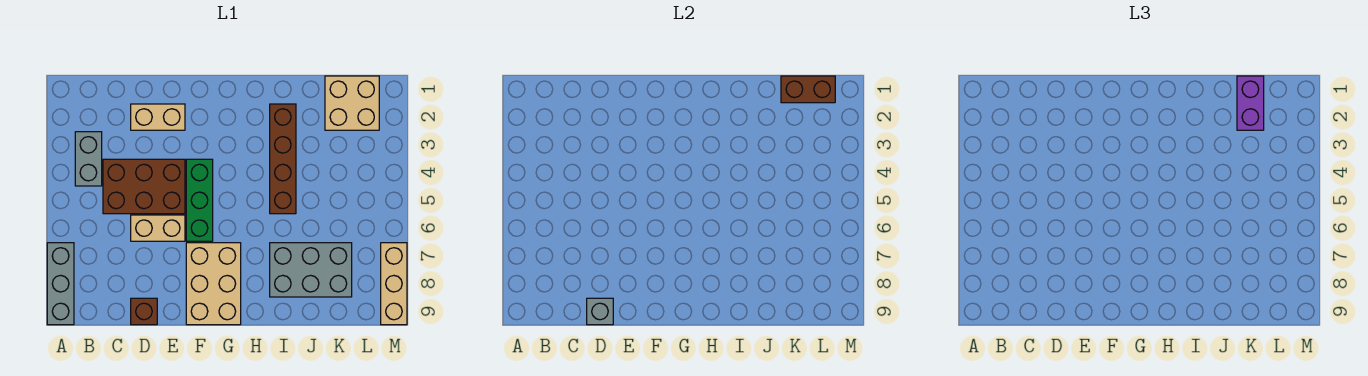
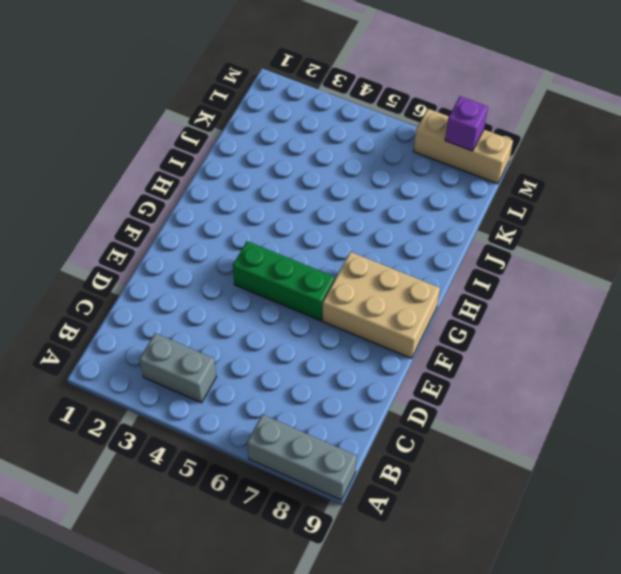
purple brick M8 level 2 -> none
none -> brown brick C4:E5 level 1
none -> tan brick D2:E2 level 1
none -> tan brick D6:E6 level 1

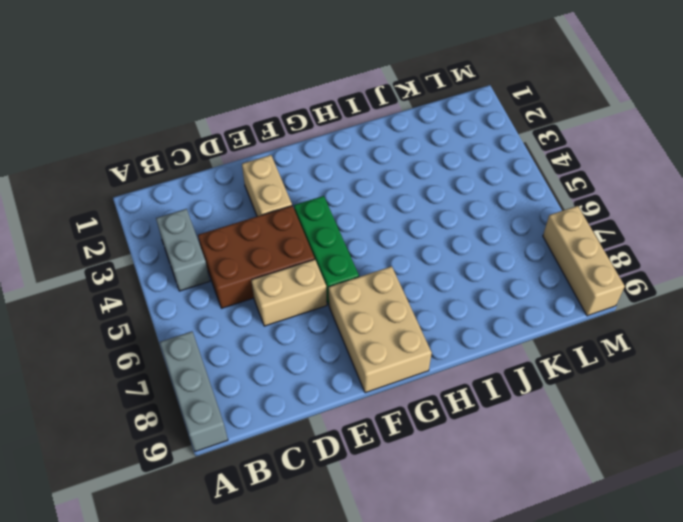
tan brick E2:E3 level 1 -> tan brick D2:E2 level 1
none -> brown brick D9 level 1
none -> brown brick I2:I5 level 1
none -> grey brick I7:K8 level 1

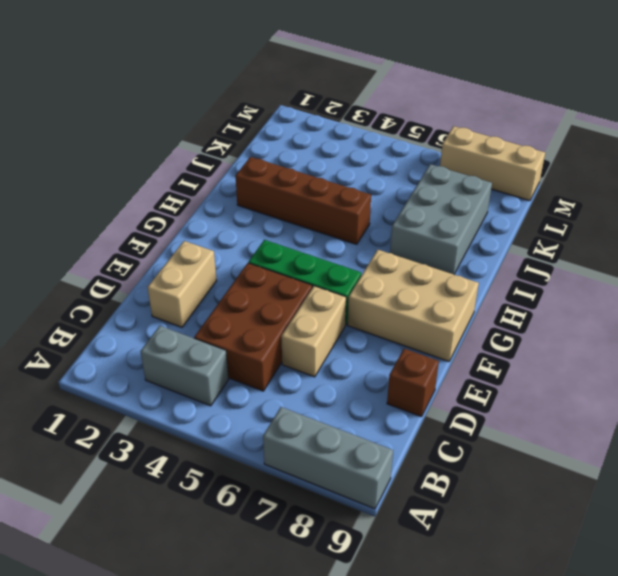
none -> tan brick K1:L2 level 1
none -> grey brick D9 level 2
none -> brown brick K1:L1 level 2

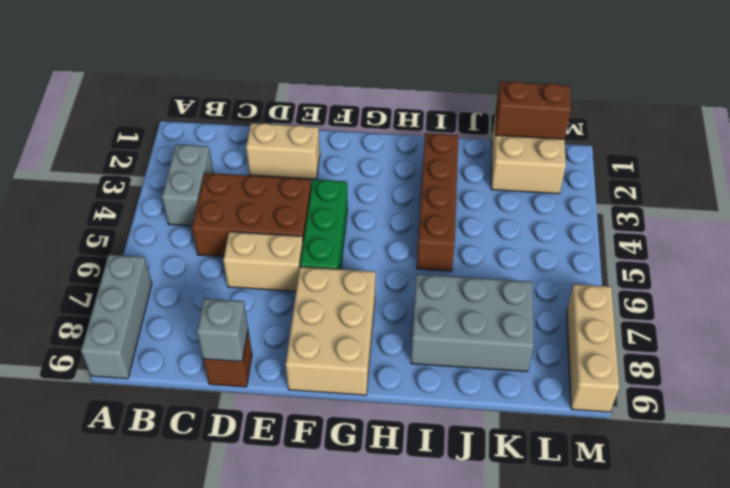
none -> purple brick K1:K2 level 3

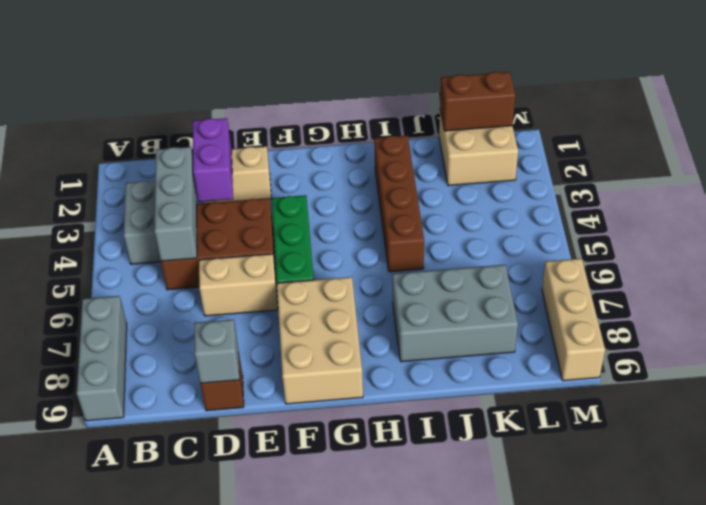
grey brick C3:C5 level 2 -> none
purple brick D2:D3 level 2 -> purple brick K1:K2 level 3

